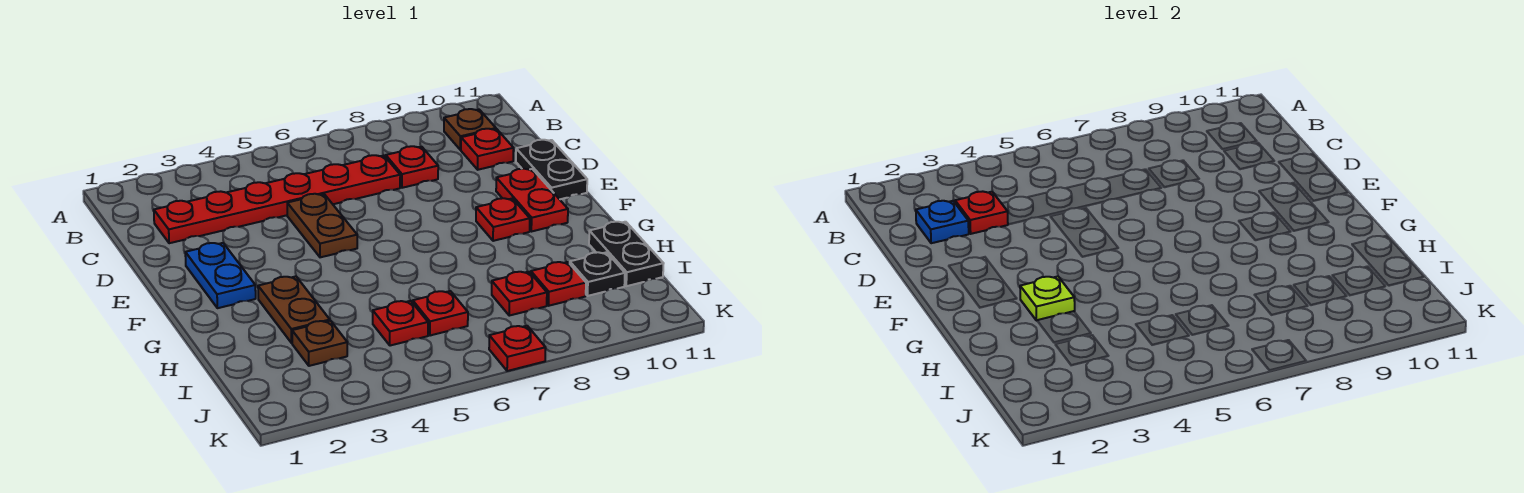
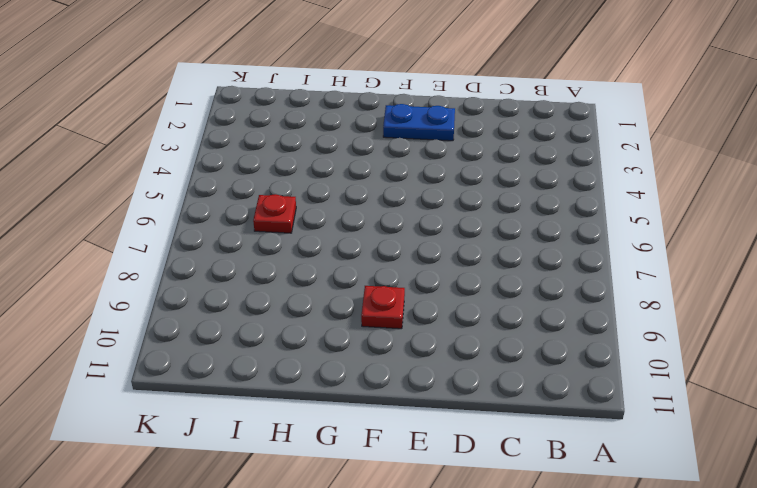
none -> brown plate B10 level 1
none -> red plate C2:C7 level 1
none -> red plate C8 level 1

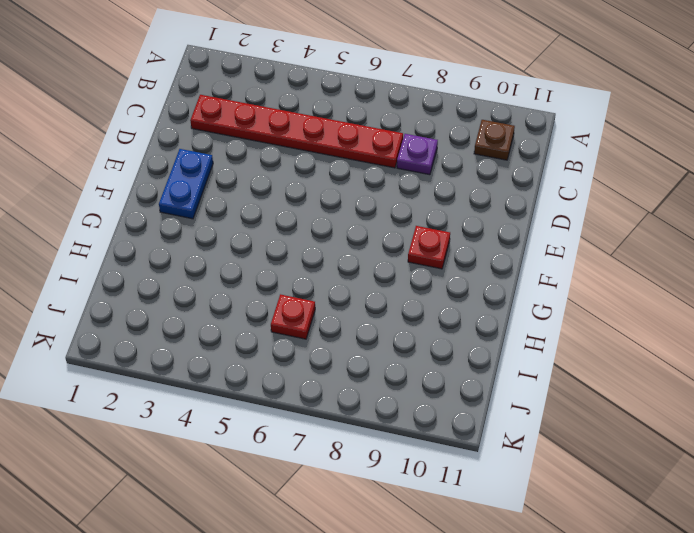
purple plate C8 level 1 -> red plate C8 level 1
none -> red plate C10 level 1
none -> brown plate D5:E5 level 1
none -> black plate D11:E11 level 1

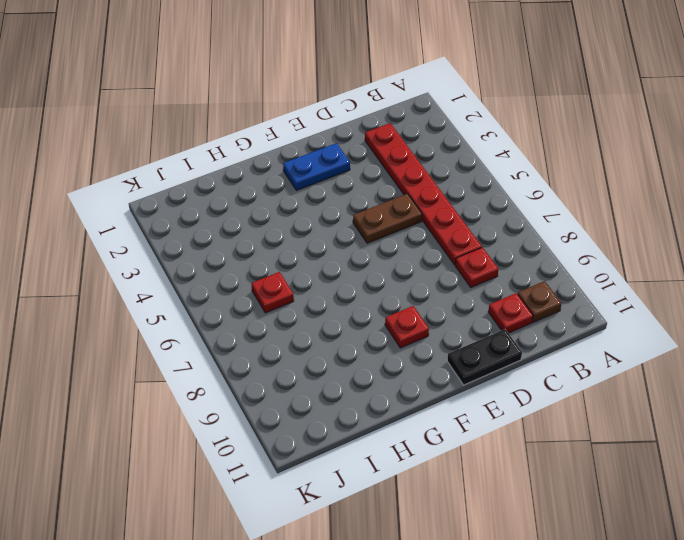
none -> red plate E10:F10 level 1
none -> brown plate G3:H3 level 1
none -> black plate H11:I11 level 1

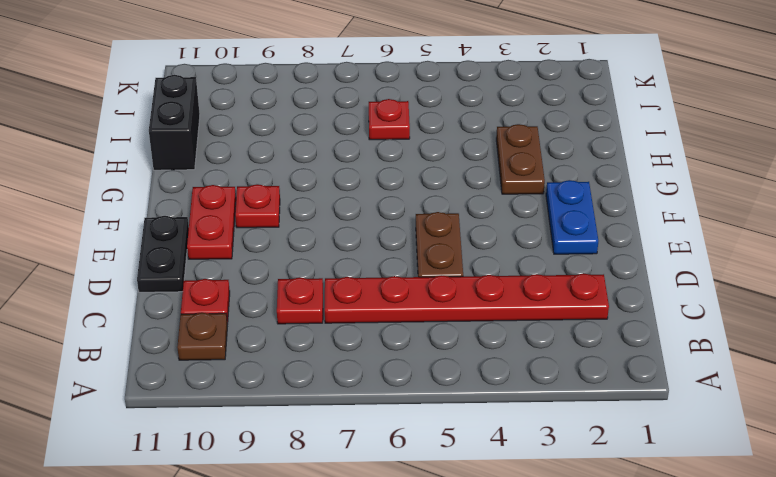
black brick H11:I11 level 1 -> black plate H11:I11 level 1
none -> brown plate I3 level 1
none -> red plate I5 level 1
none -> red plate I8 level 1

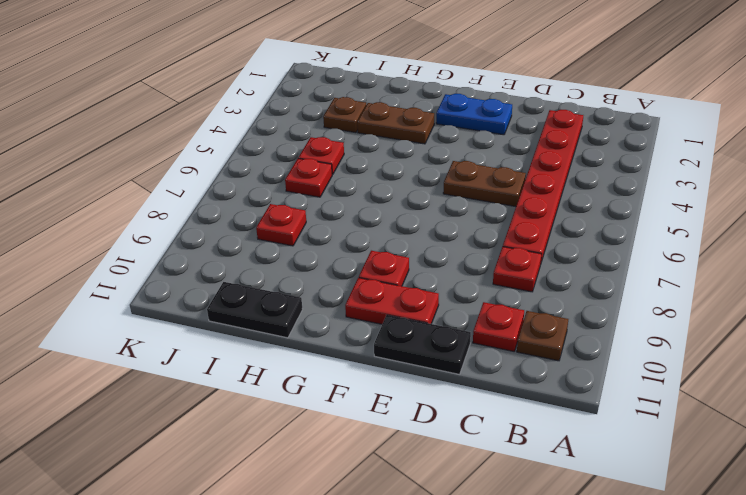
none -> red plate I9 level 1
none -> black plate I10 level 1
none -> red plate K7 level 1

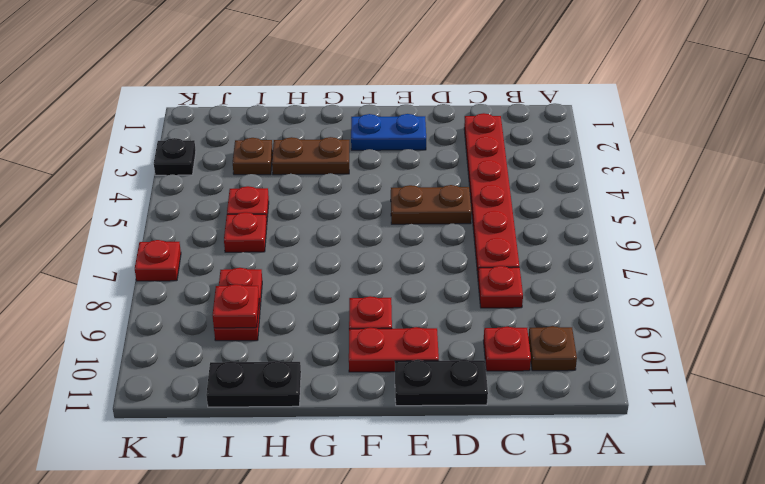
red plate I9 level 2 -> red plate C3 level 2
black plate K3 level 1 -> black plate I10 level 1
none -> blue plate C2 level 2
none -> lime plate G3 level 2

